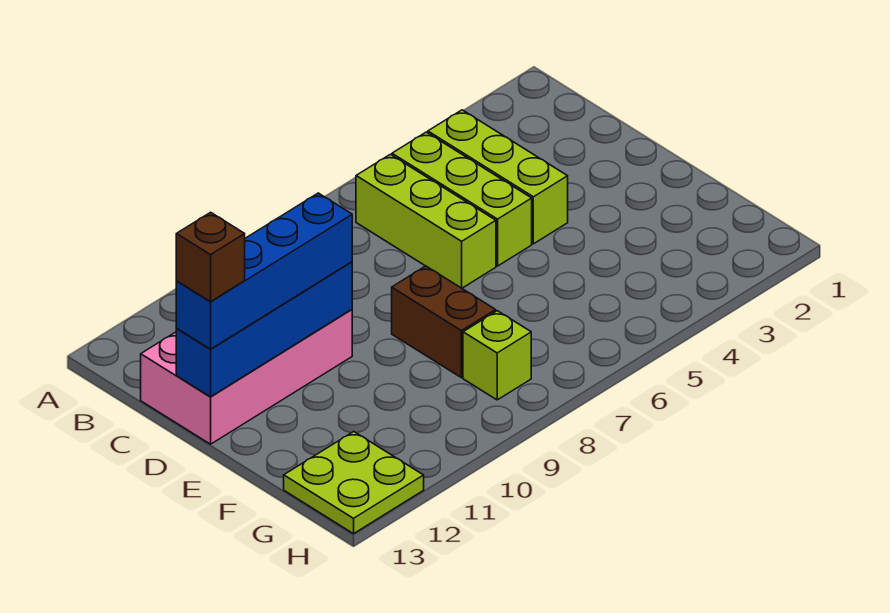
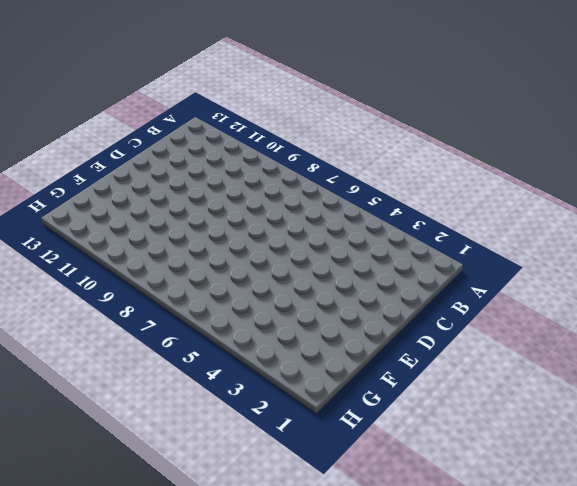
none -> lime brick B4:D4 level 1
none -> lime brick B5:D5 level 1

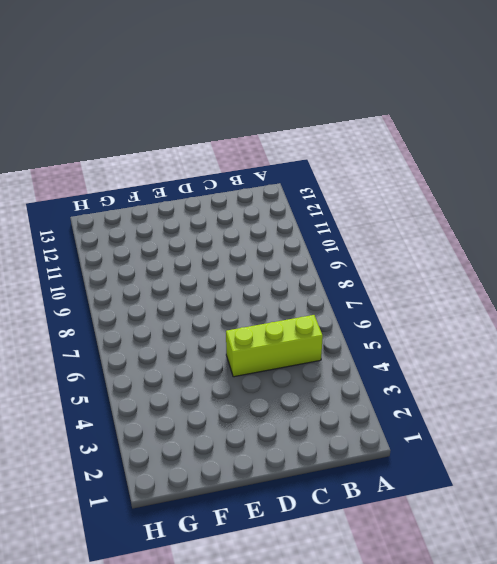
none -> lime brick B4:D4 level 1
none -> lime brick B6:D6 level 1

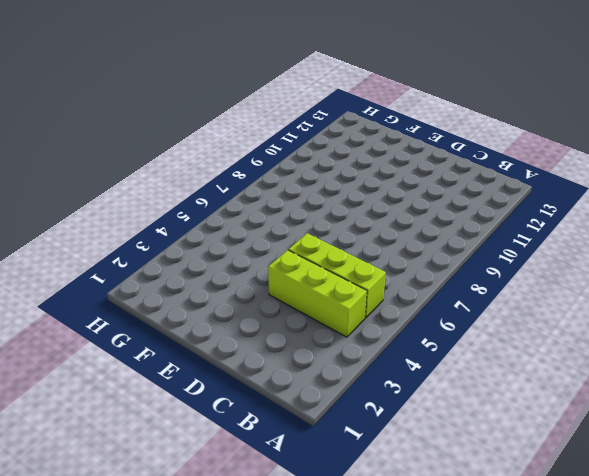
none -> lime brick B6:D6 level 1
none -> pink brick C10:D13 level 1

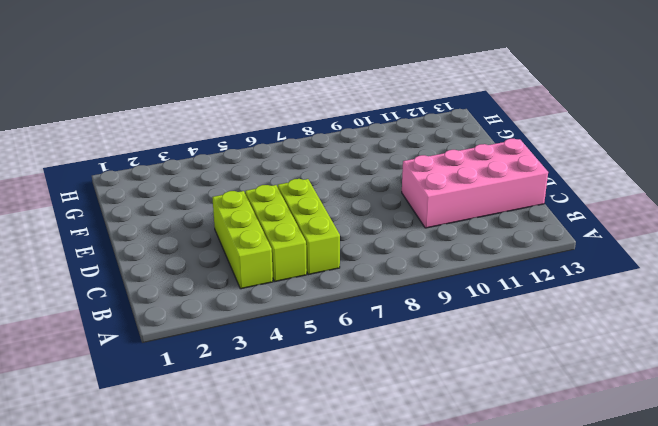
none -> brown brick E8:F8 level 1
none -> lime brick G8 level 1

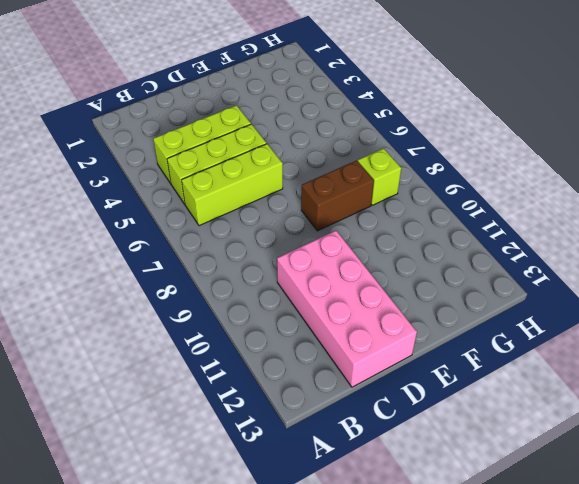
none -> lime plate G12:H13 level 1
none -> blue brick D10:D13 level 2

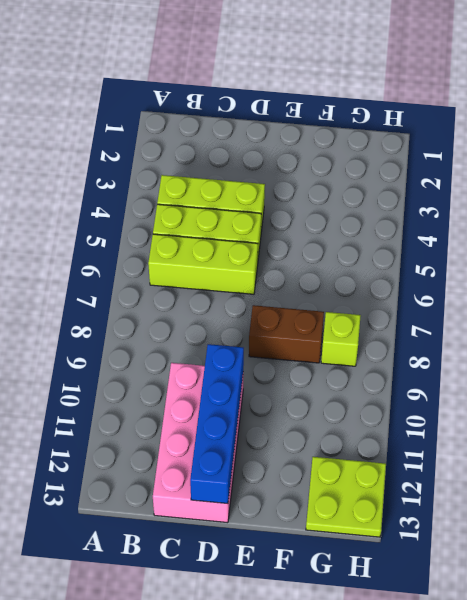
none -> blue brick D10:D13 level 3
none -> brown brick D13 level 4

